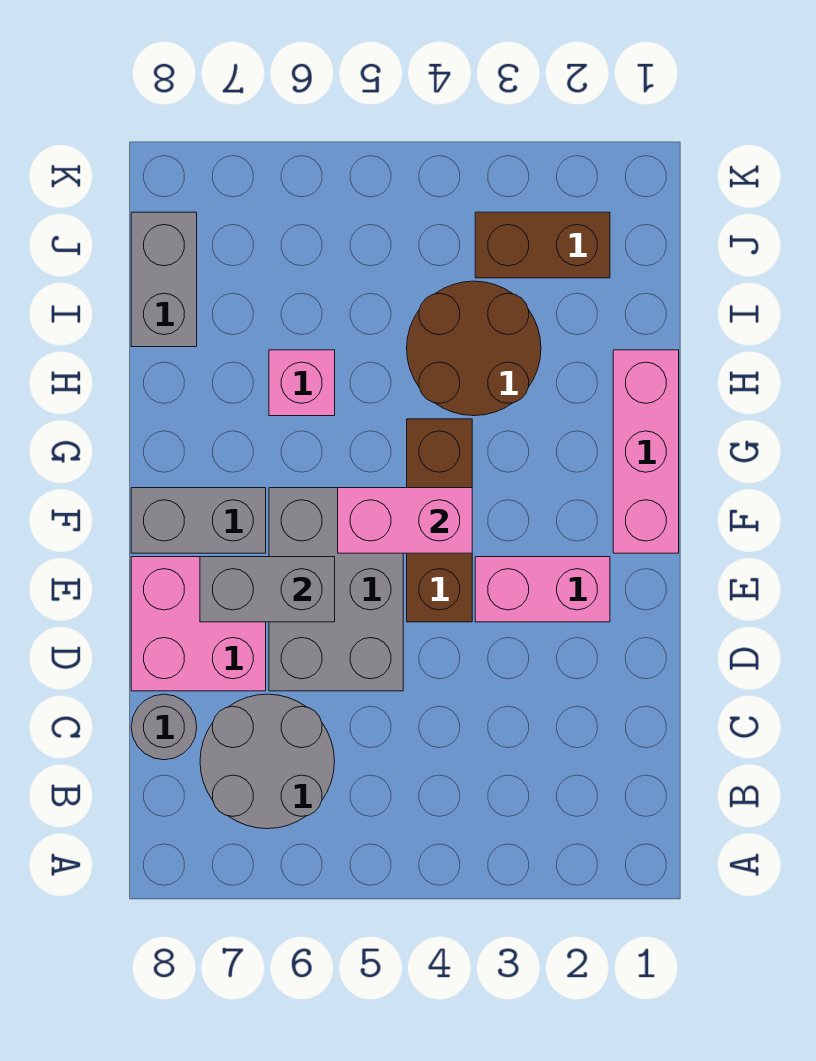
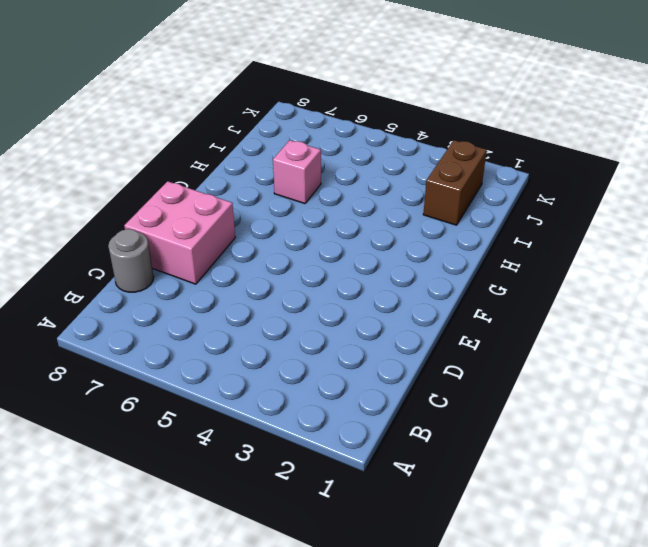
brown brick I2:J2 level 1 -> brown brick J2:J3 level 1
none -> grey round brick B6:C7 level 1
none -> grey brick D5:F6 level 1
none -> pink brick E2:E3 level 1

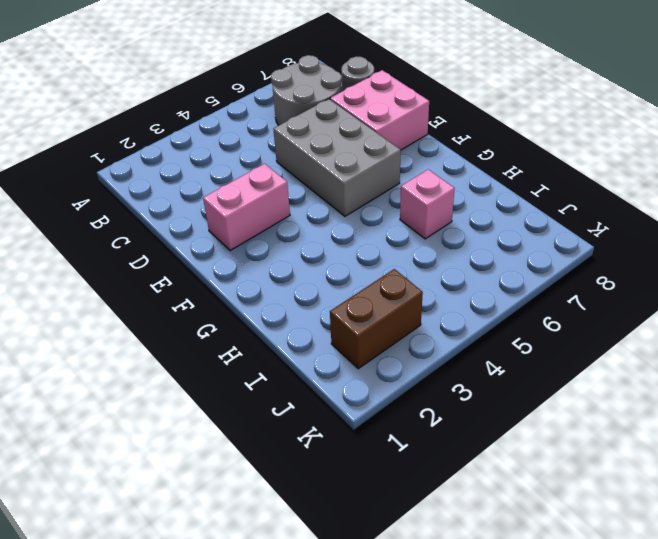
none -> brown brick E4:G4 level 1
none -> pink brick F1:H1 level 1
none -> grey brick F7:F8 level 1

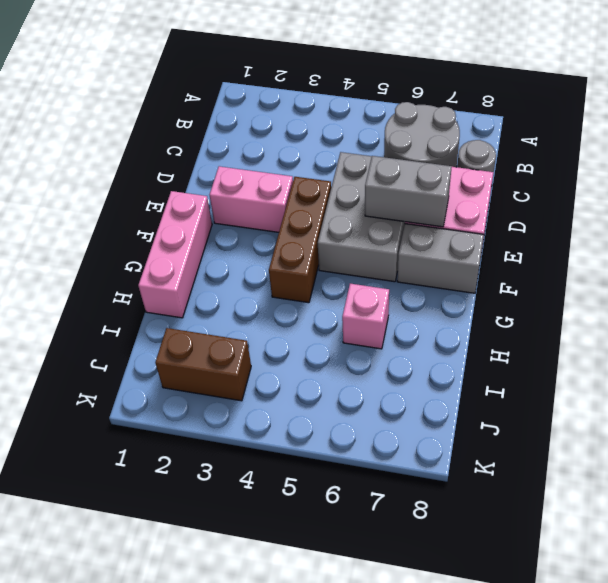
none -> brown round brick H3:I4 level 1
none -> grey brick I8:J8 level 1
none -> pink brick F4:F5 level 2

